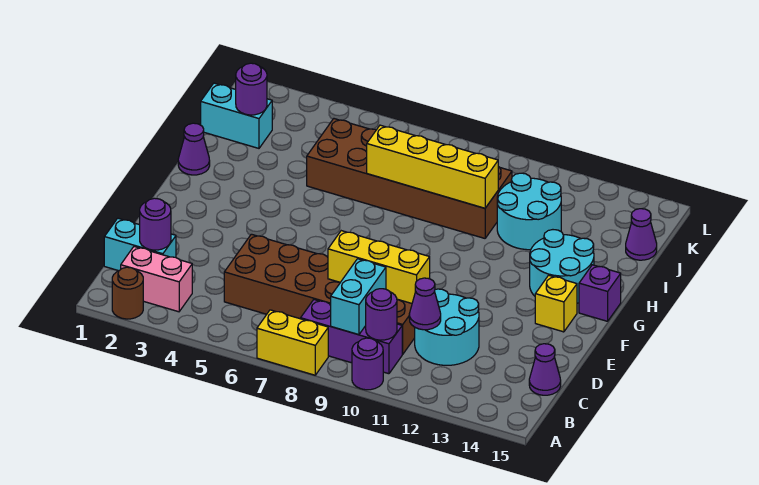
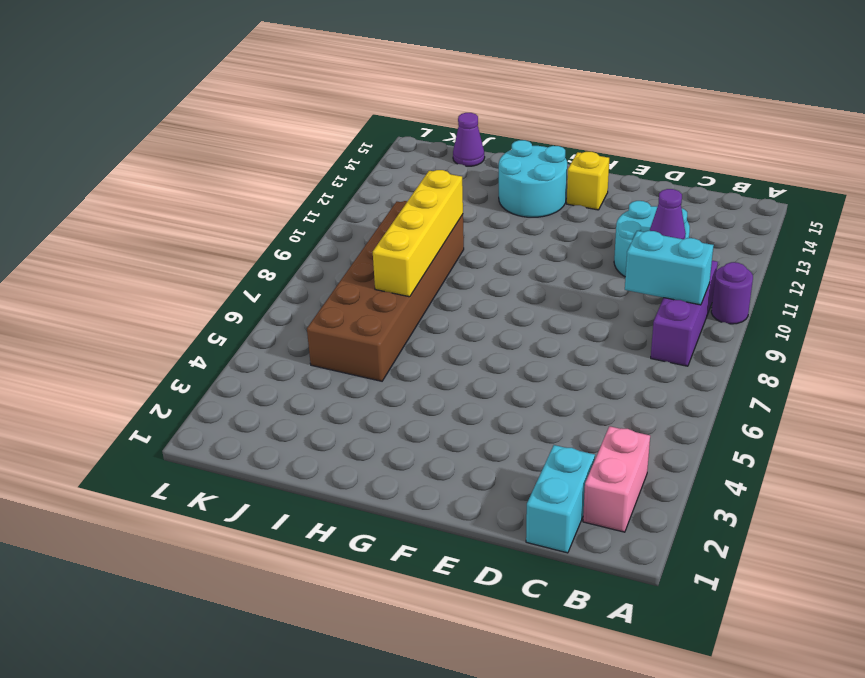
none -> brown round brick A2 level 1
none -> yellow brick A7:A8 level 1
none -> brown brick C5:D10 level 1

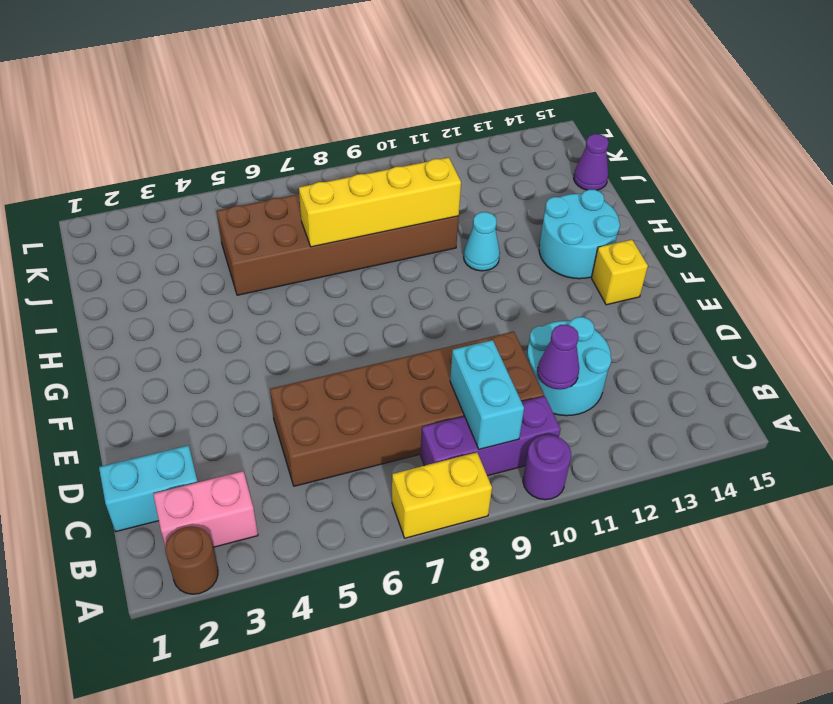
cyan cone H11 level 1 -> none
none -> purple cone C15 level 1
none -> purple brick G15 level 1
none -> purple cone H1 level 1

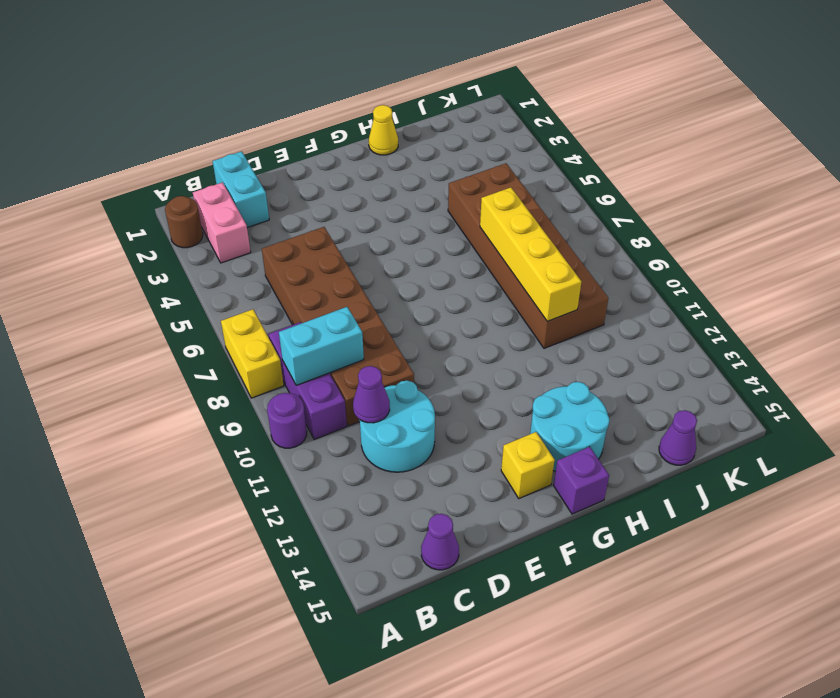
yellow cone H1 level 1 -> purple cone H1 level 1
none -> cyan round brick I11:J12 level 1
none -> cyan brick J1:J2 level 1
none -> purple round brick B10 level 2

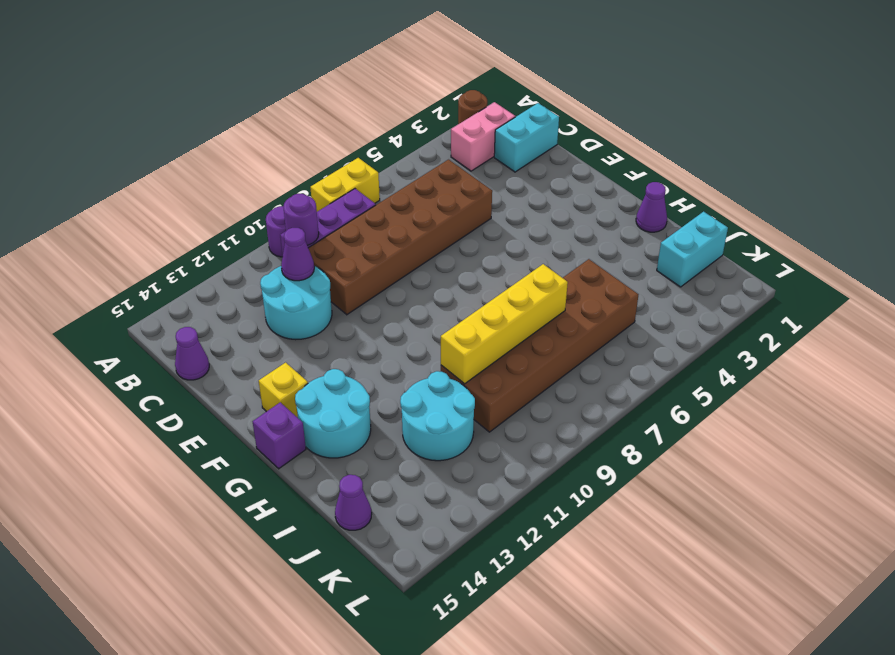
none -> cyan brick B9:C9 level 2
none -> purple round brick C2 level 2
none -> yellow brick D8:D10 level 2

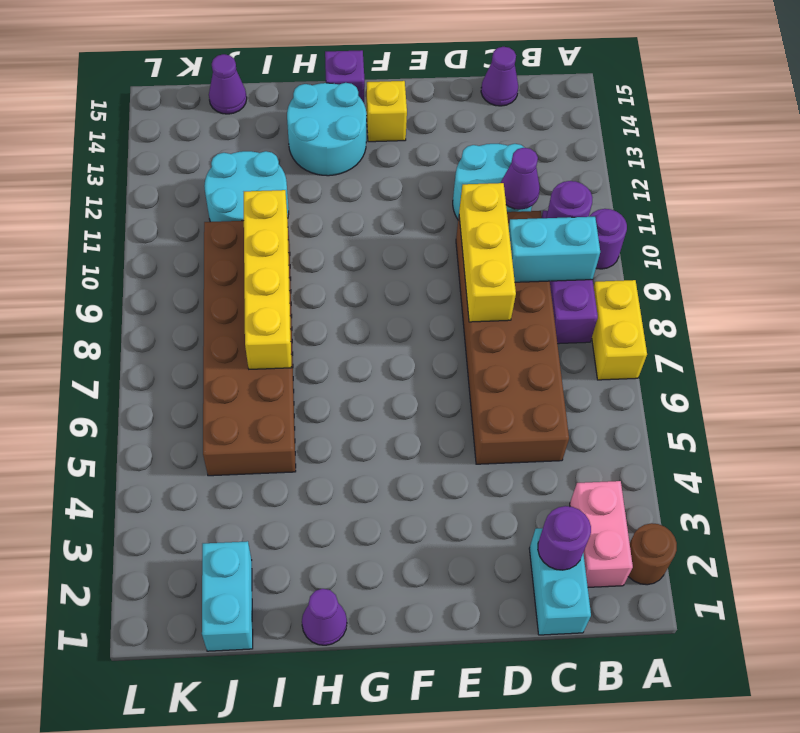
none -> purple round brick J2 level 2

